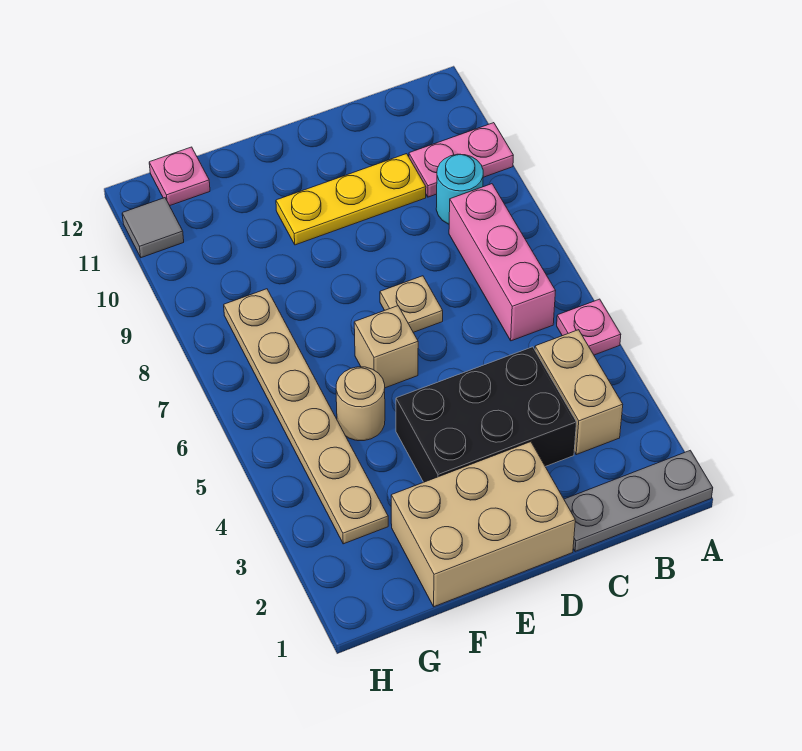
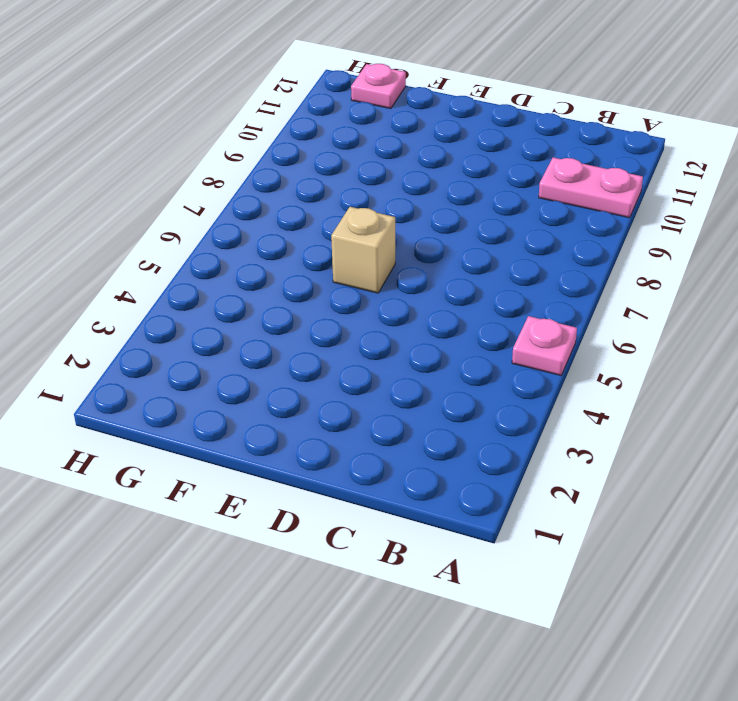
none -> grey plate A1:C1 level 1
none -> tan brick B3:B4 level 1
none -> pink brick B6:B8 level 1

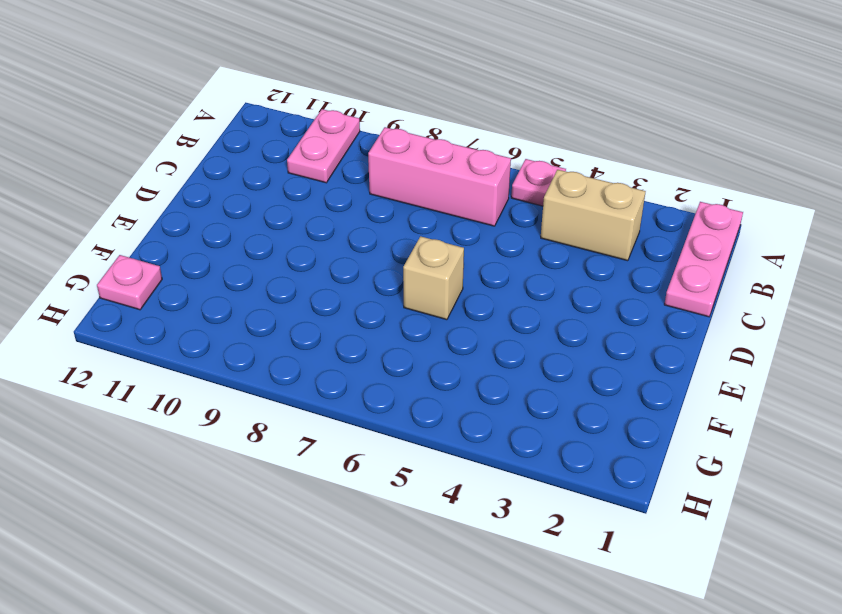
pink plate A1:C1 level 1 -> grey plate A1:C1 level 1
none -> cyan round brick B9 level 1
none -> black brick C3:E4 level 1
none -> yellow plate C10:E10 level 1

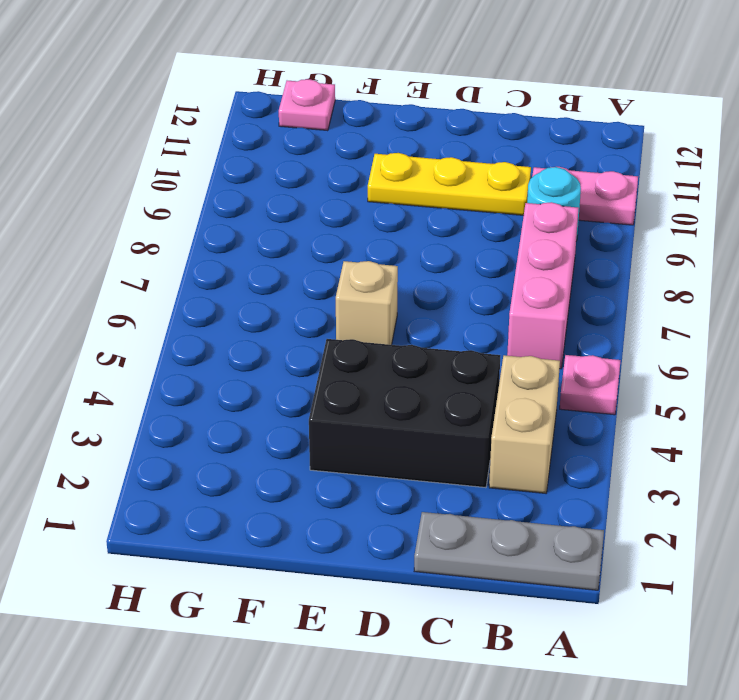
none -> tan brick D1:F2 level 1
none -> tan plate D7 level 1
none -> tan round brick F5 level 1

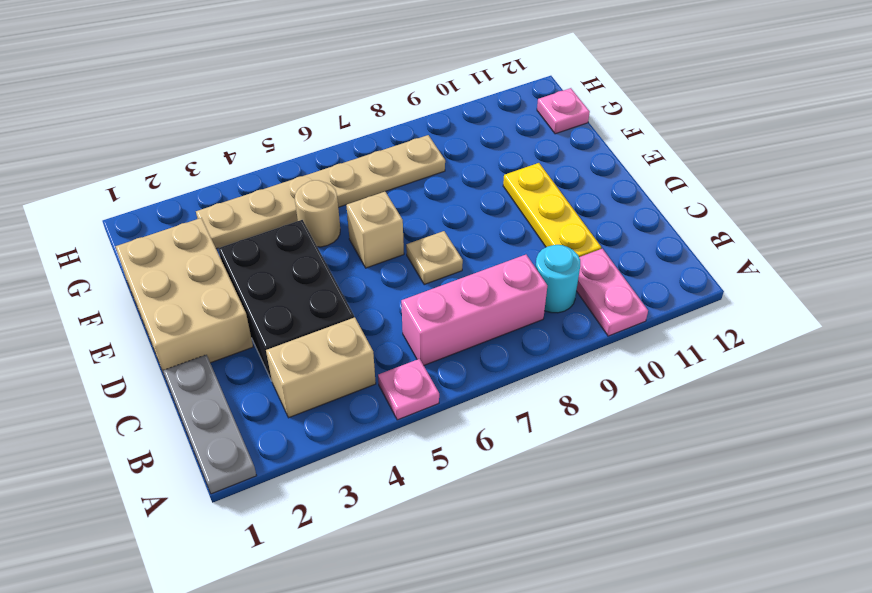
none -> grey tile H11 level 1

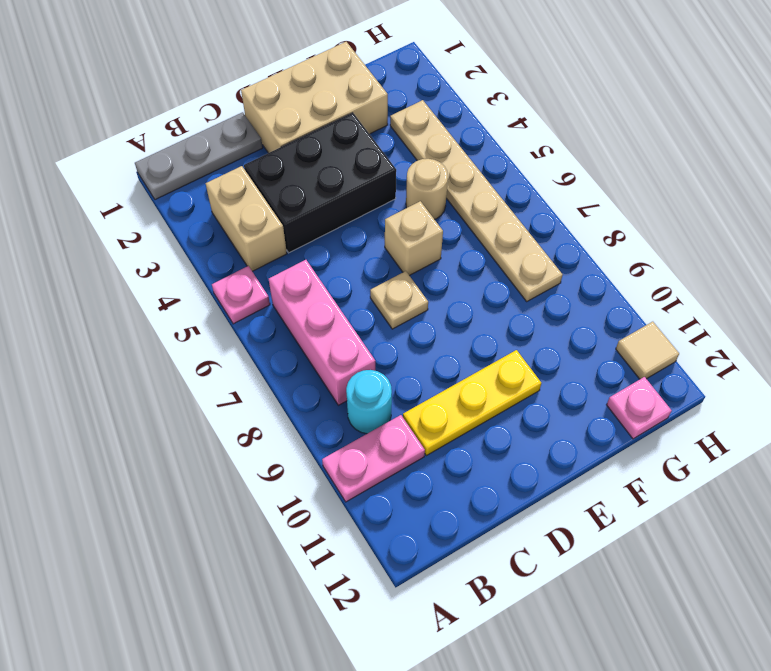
tan tile H11 level 1 -> grey tile H11 level 1

